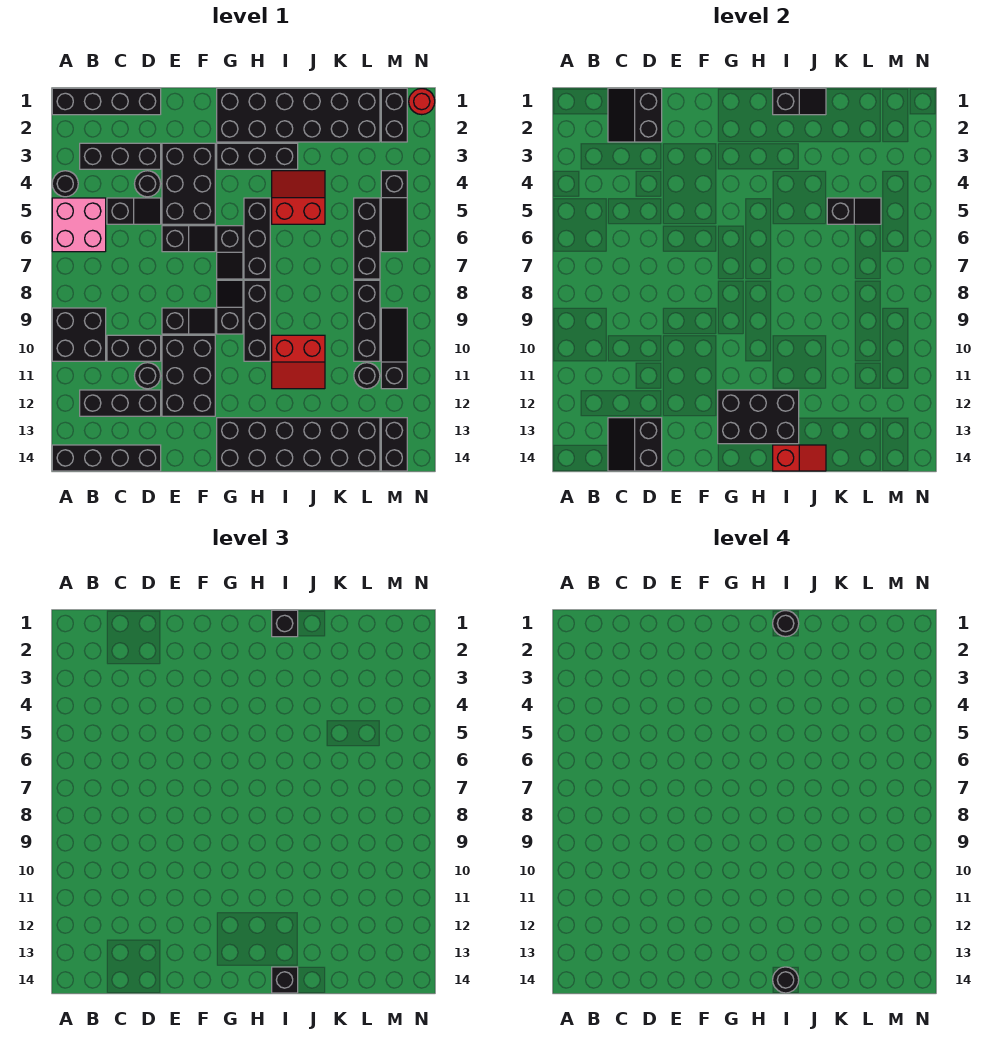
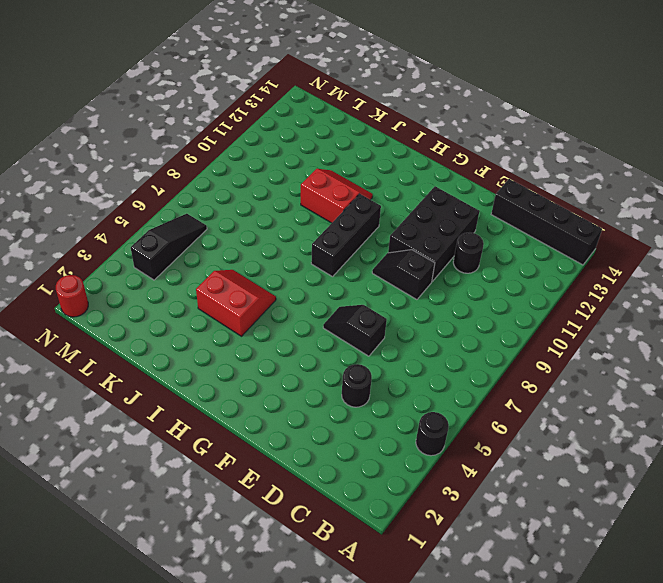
red slope I4:J5 level 1 top 4 -> red slope I4:J5 level 1 top 5
none -> black brick A1:D1 level 1
none -> pink brick A5:B6 level 1
none -> black brick A9:B10 level 1
none -> black brick B3:D3 level 1

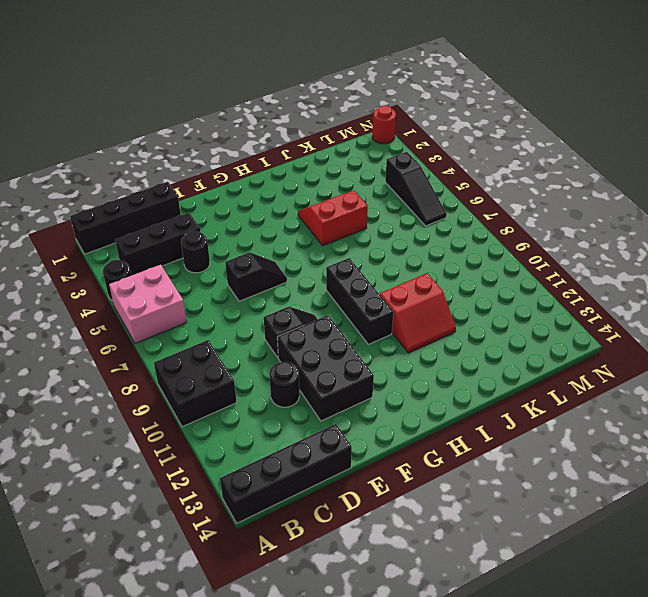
none -> black brick B12:D12 level 1
none -> black slope C5:D5 level 1 top C
none -> black brick C10:D10 level 1
none -> black brick E3:F5 level 1

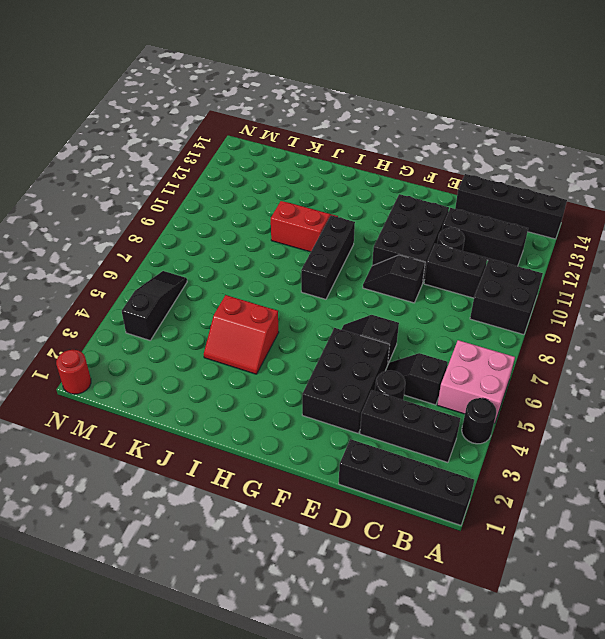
none -> black brick G1:L2 level 1
none -> black brick G3:I3 level 1
none -> black slope G6:G7 level 1 top 6
none -> black slope G8:G9 level 1 top 9

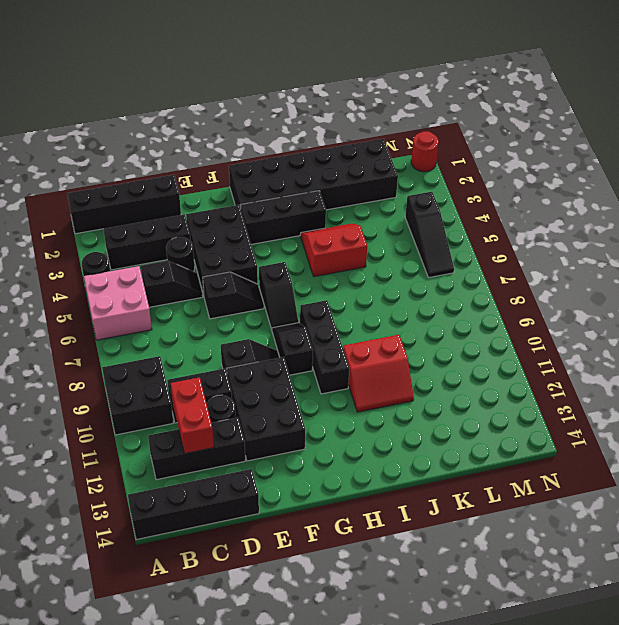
red brick C11:C12 level 2 -> none
none -> black brick G13:L14 level 1
none -> black brick H5:H7 level 1
none -> black brick L5:L7 level 1
none -> black brick L8:L10 level 1

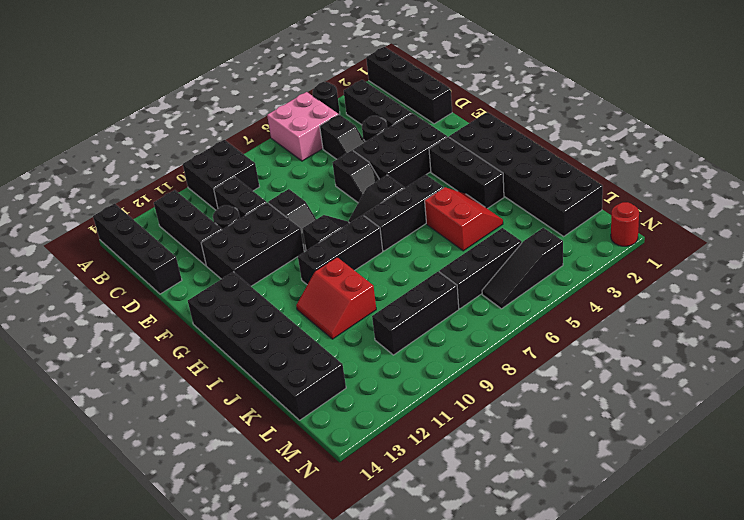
none -> black round brick L11 level 1
none -> black brick M1:M2 level 1
none -> black slope M9:M11 level 1 top 11
none -> black brick M13:M14 level 1

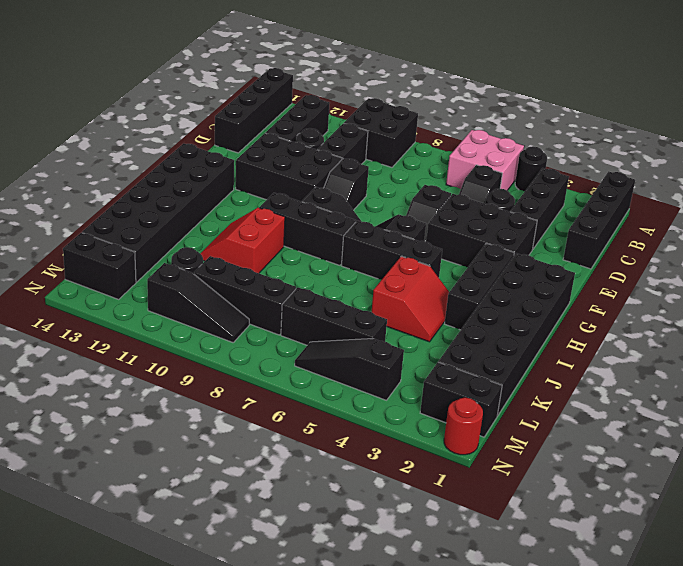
none -> black slope C1:D2 level 2 top D
none -> black slope C13:D14 level 2 top D
none -> black brick G12:I13 level 2
none -> black slope I1:J1 level 2 top I

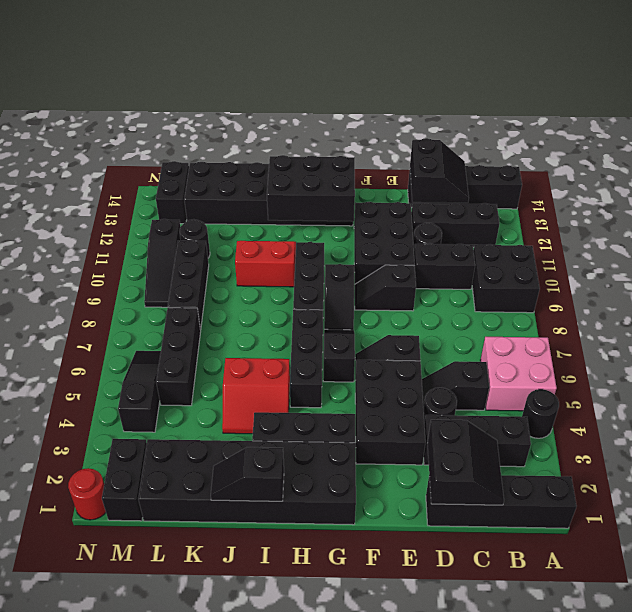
none -> red slope I14:J14 level 2 top I
none -> black slope K5:L5 level 2 top K
none -> black brick I1 level 3
none -> black brick I14 level 3

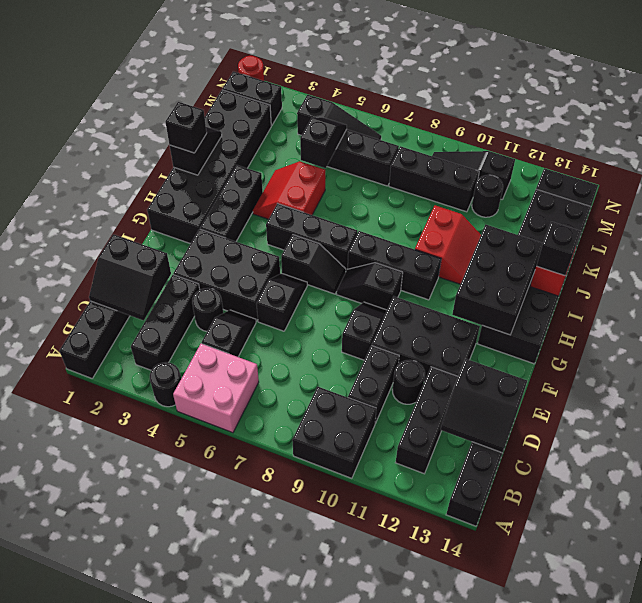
none -> black round brick I1 level 4
none -> black round brick I14 level 4

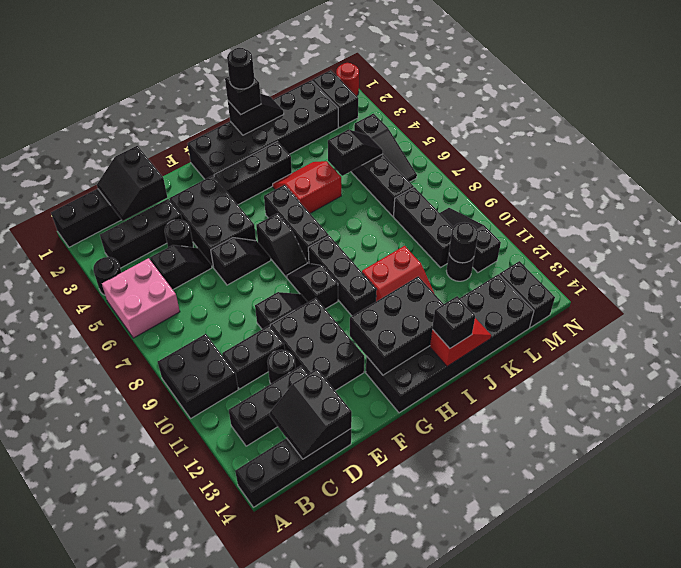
black round brick L11 level 2 -> black round brick I14 level 4

